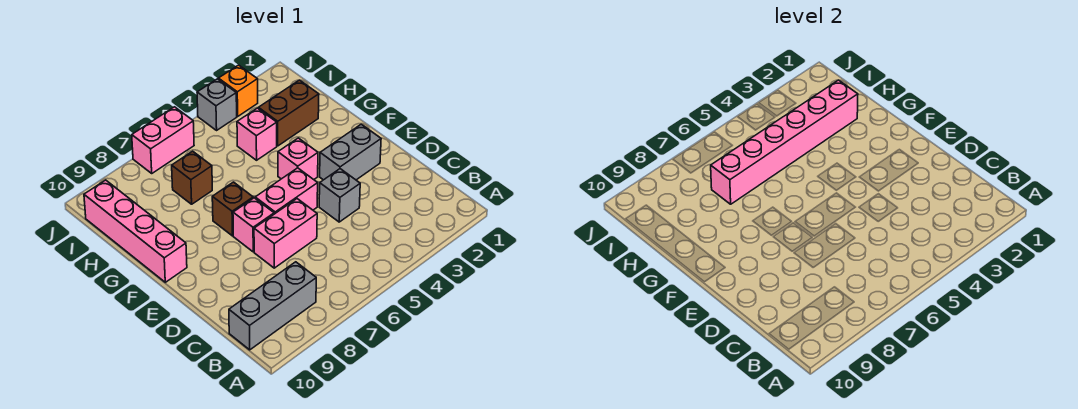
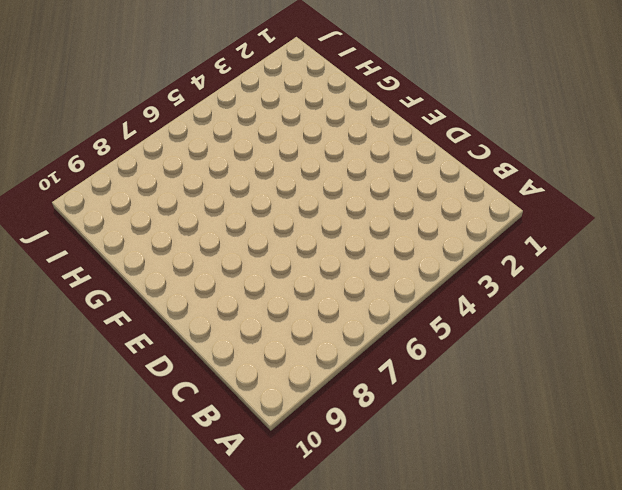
none -> grey brick B8:B10 level 1
none -> grey brick D4 level 1
none -> pink brick D6:D7 level 1

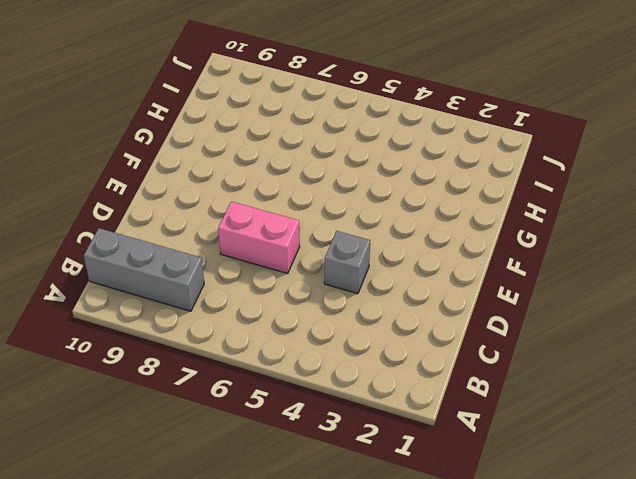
none -> grey brick E2:E3 level 1
none -> pink brick E5:E6 level 1
none -> pink brick E7 level 1

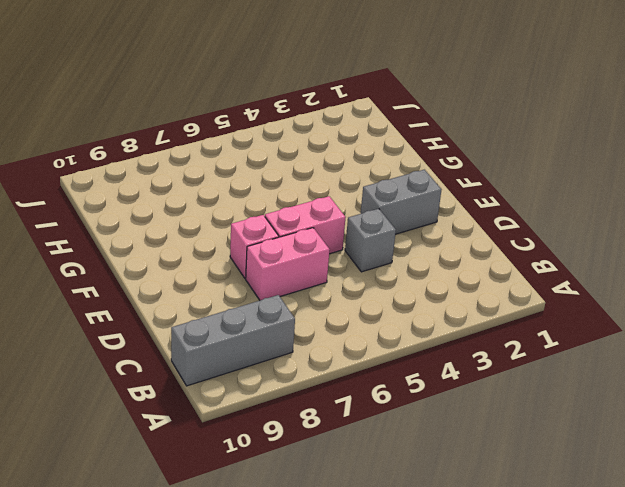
none -> pink brick F4 level 1
none -> brown brick F7 level 1
none -> pink brick F10:I10 level 1

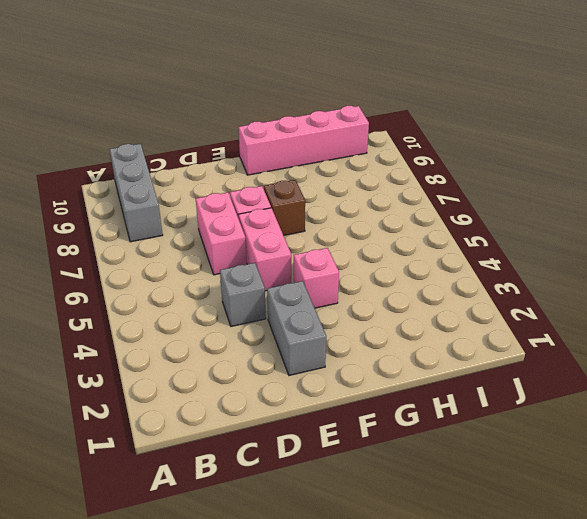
none -> brown brick H2:H3 level 1
none -> pink brick H4 level 1
none -> brown brick H7 level 1

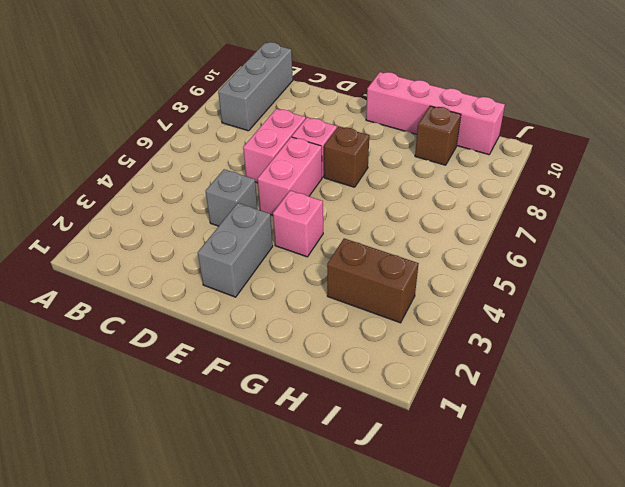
brown brick H3:I3 level 1 -> brown brick H2:H3 level 1
brown brick H9 level 1 -> brown brick H7 level 1
none -> pink brick H4 level 1
none -> orange brick J3 level 1
none -> grey brick J4 level 1

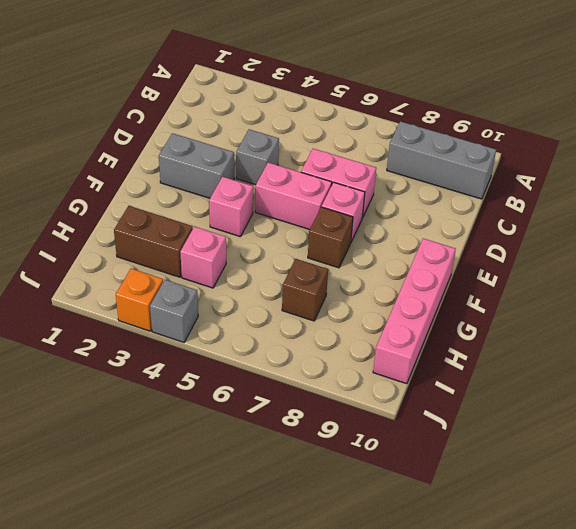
none -> pink brick J6:J7 level 1
none -> pink brick H2:H7 level 2

